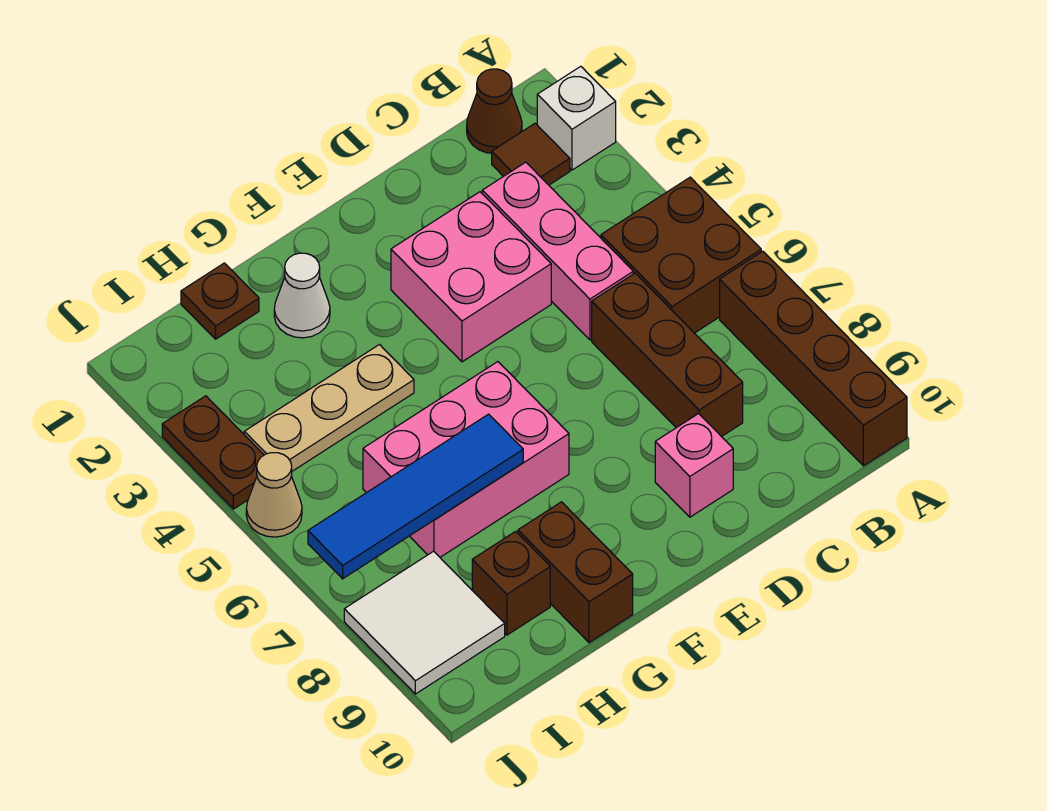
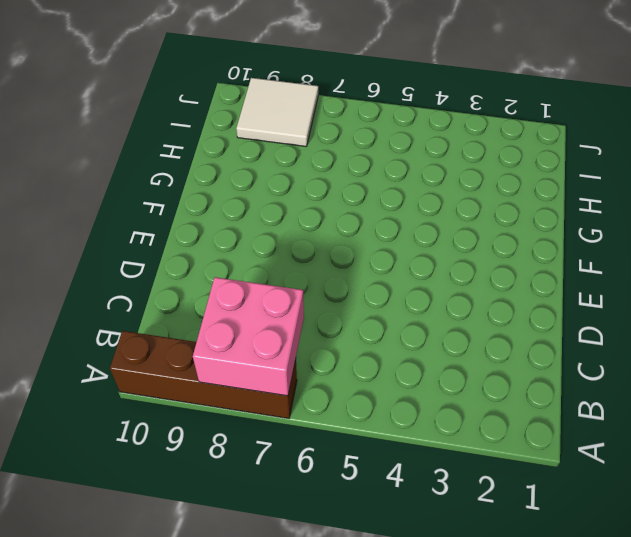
pink brick A7:B8 level 2 -> pink brick D3:E4 level 1
none -> white brick A2 level 1
none -> brown brick A5:B6 level 1
none -> brown cone B1 level 1

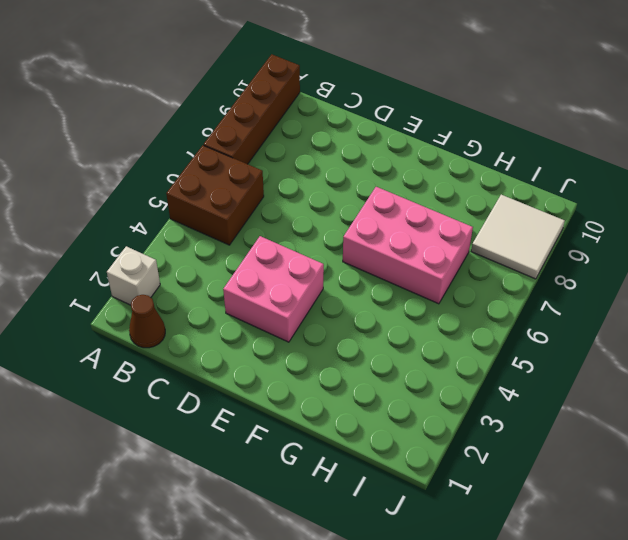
none -> brown tile B2 level 1
none -> pink brick C3:C5 level 1
none -> brown brick C6:C8 level 1

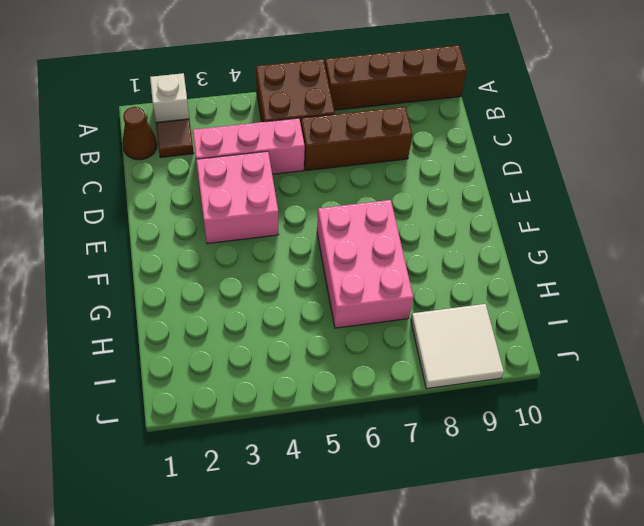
none -> pink brick D9 level 1
none -> white cone G2 level 1
none -> tan plate G4:I4 level 1

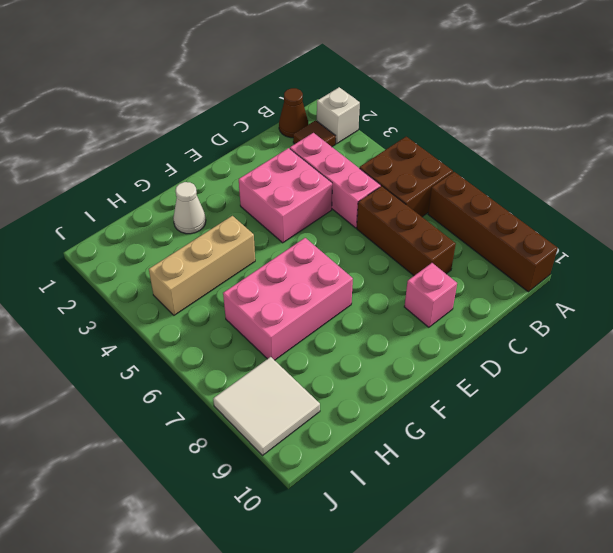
tan brick G4:I4 level 1 -> tan plate G4:I4 level 1
none -> brown brick G9:G10 level 1
none -> brown plate H1 level 1
none -> brown brick H9 level 1

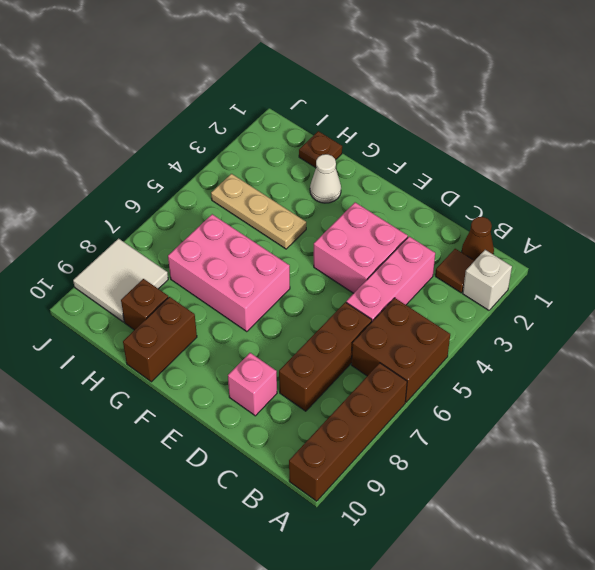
none -> brown plate J3:J4 level 1
none -> tan cone J5 level 1
none -> blue tile G7:J7 level 2

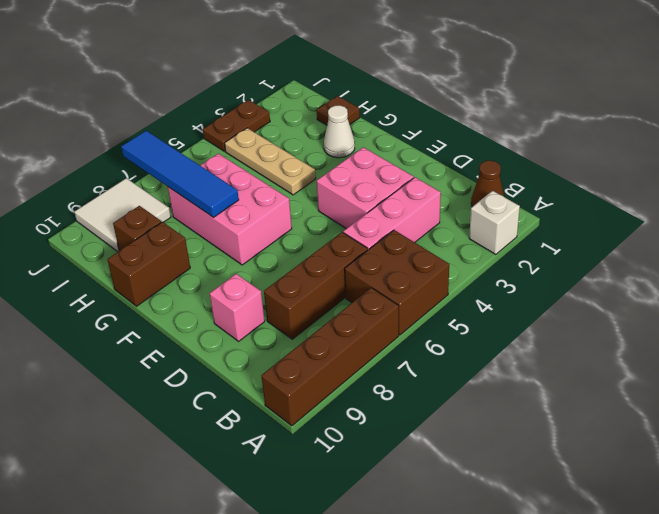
none -> brown tile B2 level 1
none -> tan cone J5 level 1

